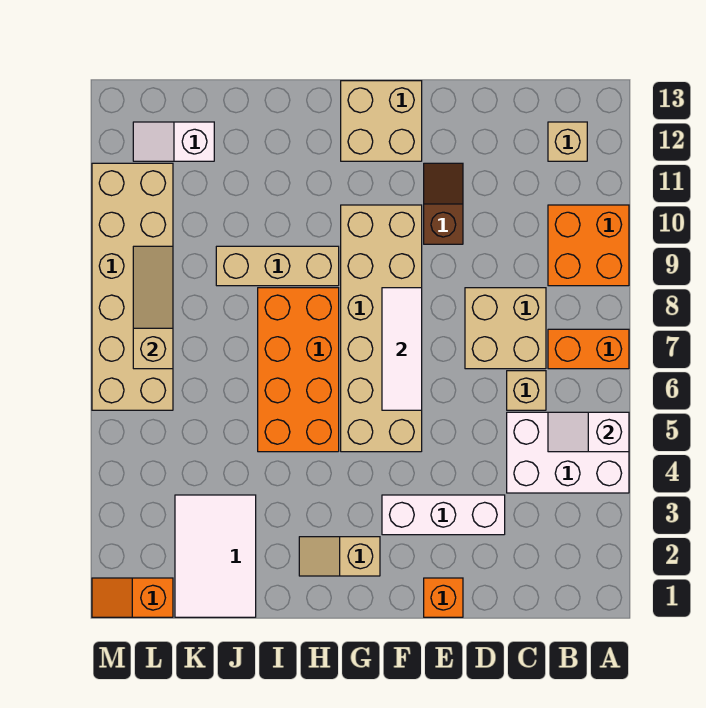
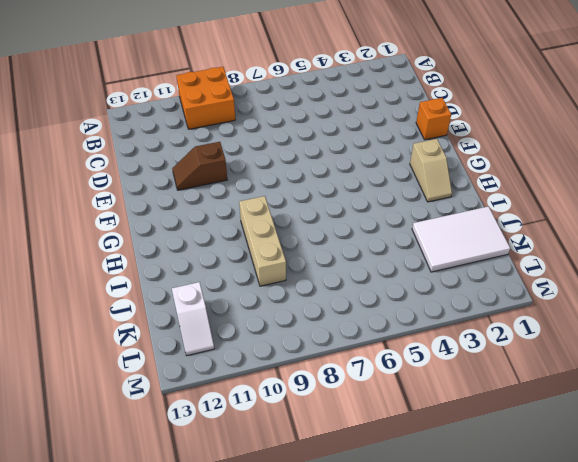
none -> white brick A4:C5 level 1
none -> orange brick A7:B7 level 1
none -> tan brick B12 level 1

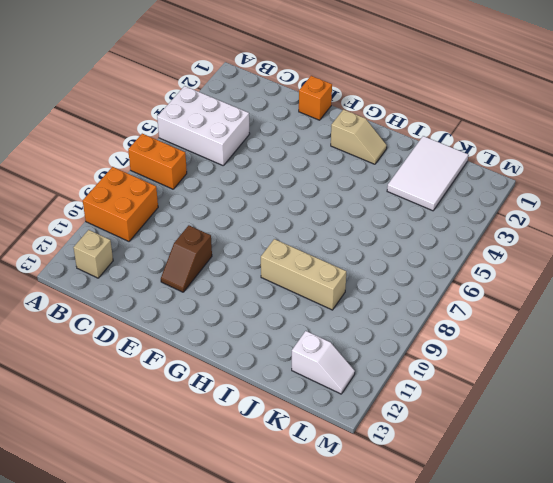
none -> tan brick C6 level 1
none -> tan brick C7:D8 level 1
none -> white brick D3:F3 level 1

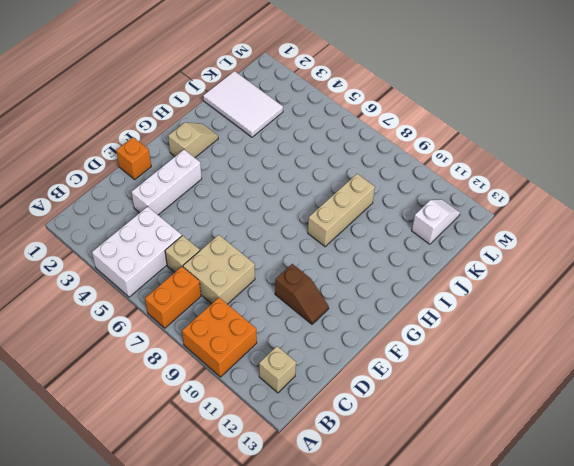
none -> tan brick F5:G10 level 1
none -> tan brick F12:G13 level 1
none -> orange brick H5:I8 level 1

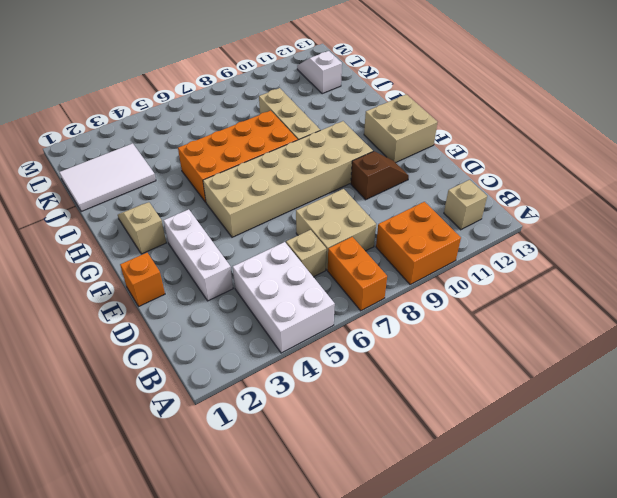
none -> orange slope L1:M1 level 1 top L
none -> tan brick L6:M11 level 1
none -> white slope A5:B5 level 2 top A

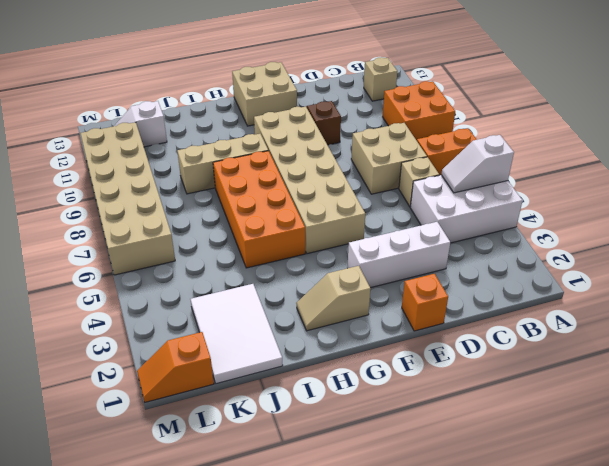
none -> white tile F6:F8 level 2
none -> tan slope L7:L9 level 2 top 7

